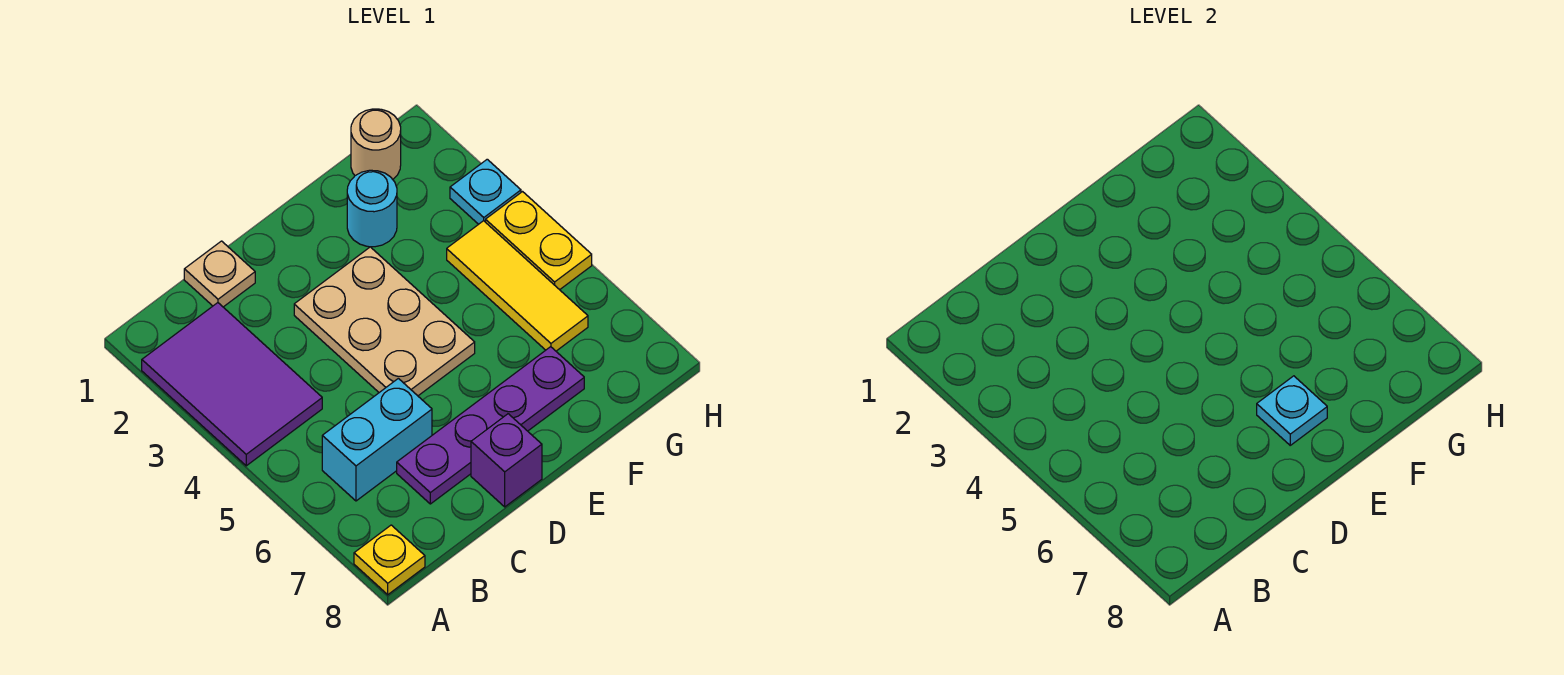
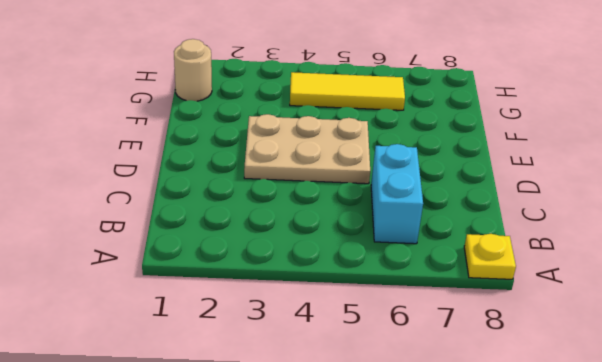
none -> purple tile A2:B4 level 1
none -> tan plate C1 level 1
none -> purple plate C7:F7 level 1

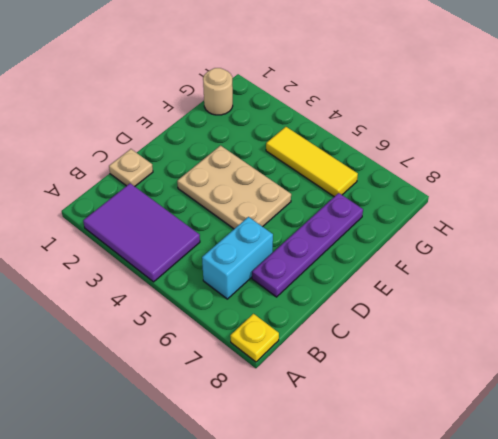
none -> purple brick D8 level 1
none -> cyan round brick F2 level 1
none -> cyan plate H3 level 1

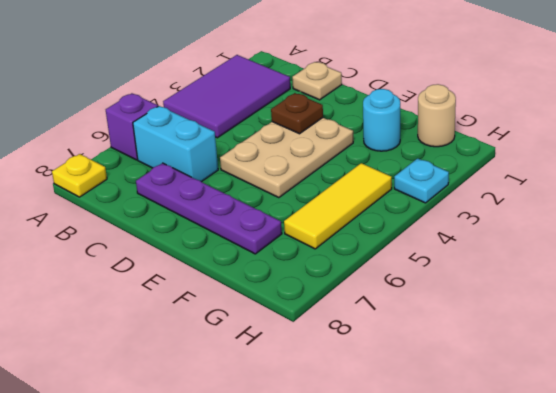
purple brick A6 level 1 -> purple brick D8 level 1
brown plate D3 level 2 -> none
none -> yellow plate H4:H5 level 1
none -> cyan plate E7 level 2

